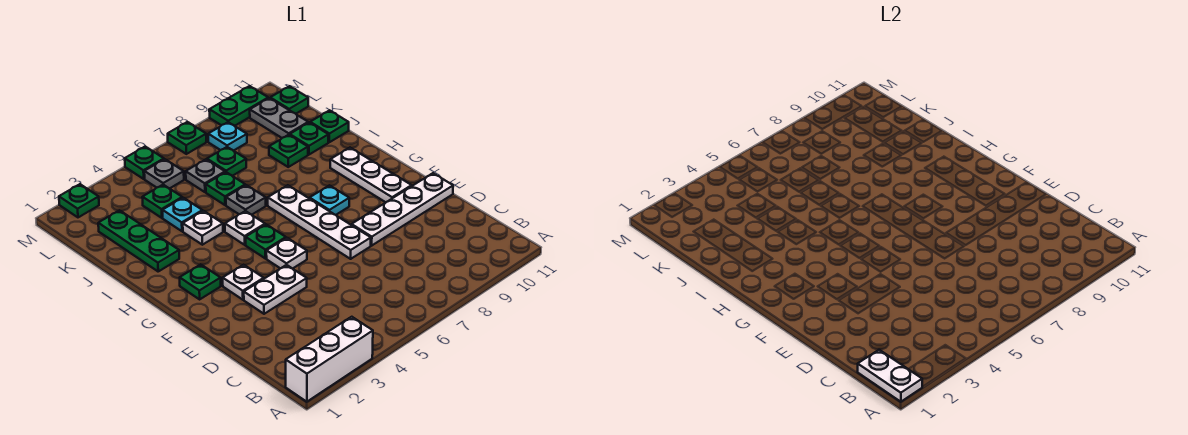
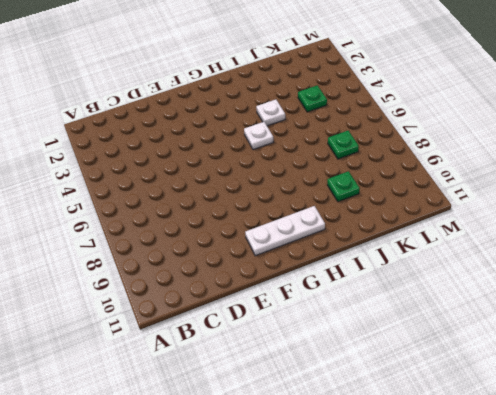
none -> white brick A1:A3 level 1
none -> white plate E3:E4 level 1
none -> white plate E7:H7 level 1
none -> white plate E8:E11 level 1

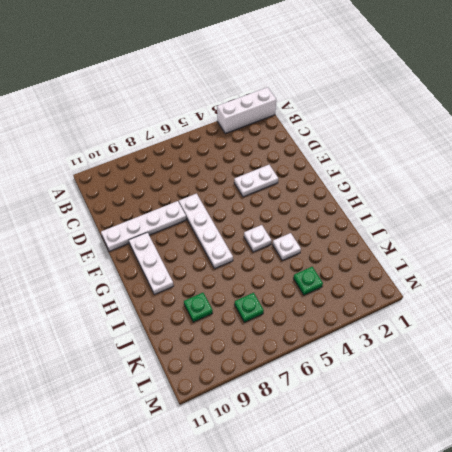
none -> white plate F3 level 1
none -> white plate F5 level 1
none -> green plate G2 level 1
none -> green plate G5 level 1

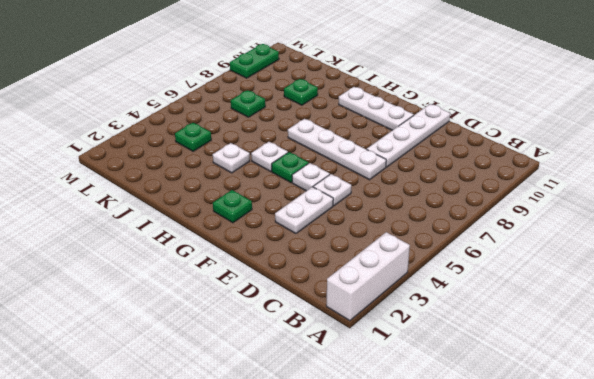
white plate E5 level 1 -> white plate F3 level 1
none -> cyan plate G8 level 1
none -> green plate I2:K2 level 1
none -> grey plate I6 level 1
none -> cyan plate J4 level 1

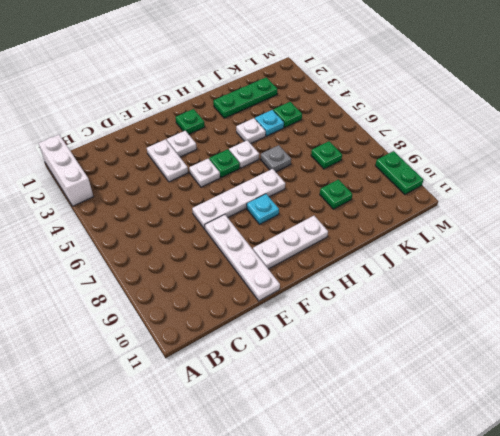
none -> green plate J6 level 1
none -> green plate J10 level 1
none -> green plate J11 level 1
none -> grey plate K6 level 1

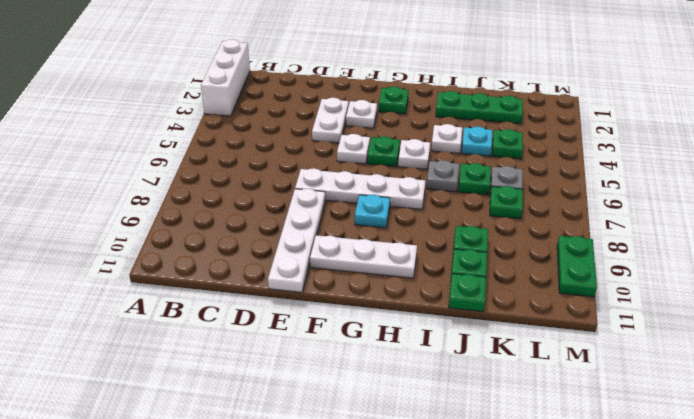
none -> grey plate K10:L10 level 1
none -> grey plate L5 level 1
none -> cyan plate L8 level 1
none -> green plate L11 level 1

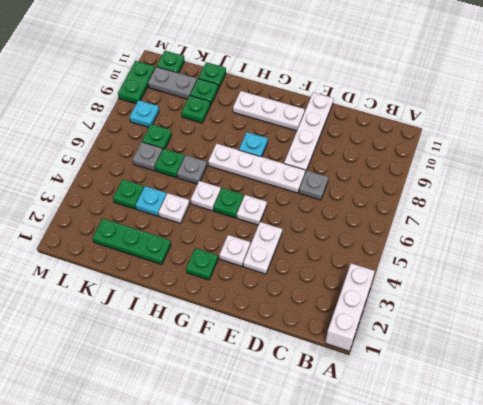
grey plate D7 level 1 -> grey plate L5 level 1
none -> green plate M2 level 1
none -> green plate M5 level 1
none -> green plate M7 level 1
none -> white plate A1:B1 level 2

